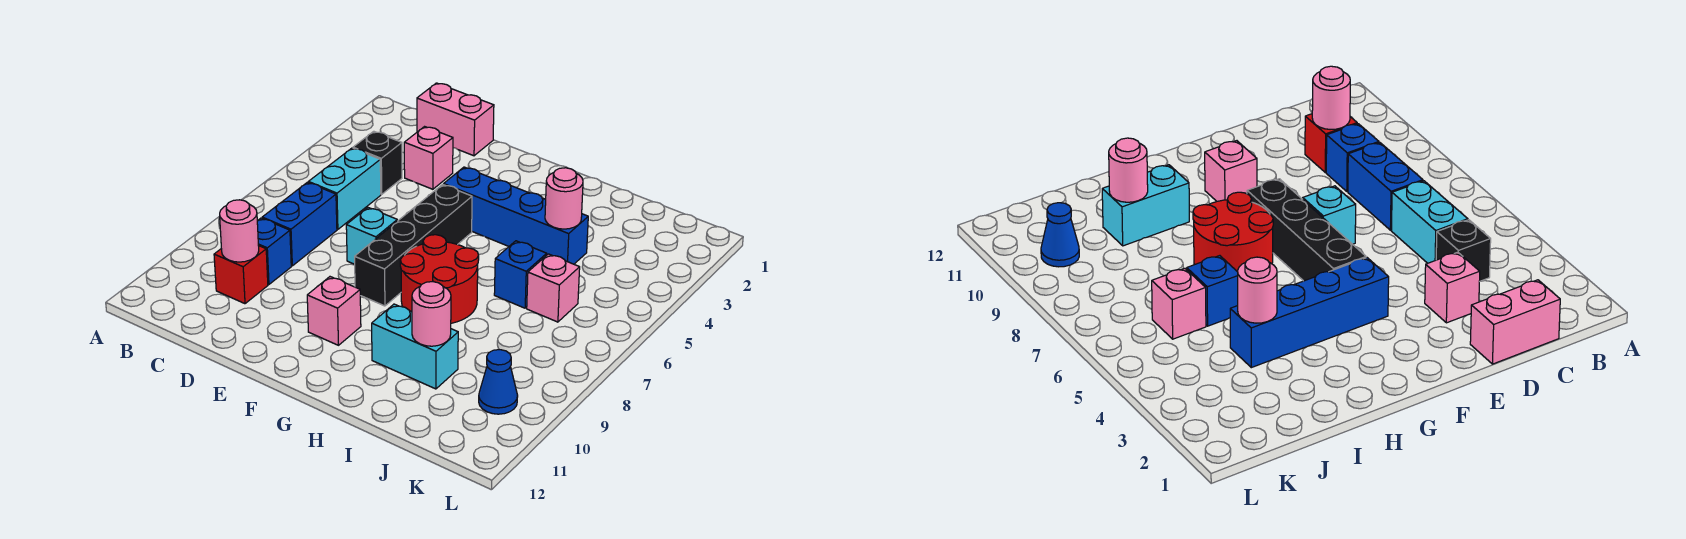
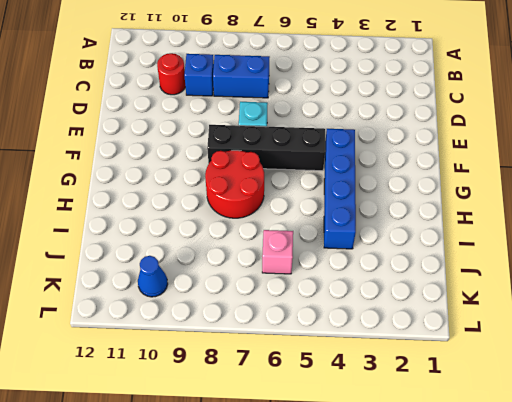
red round brick C10 level 1 -> red brick C10 level 1
none -> pink brick C1:D1 level 1
none -> black brick C4 level 1
none -> cyan brick C5:C6 level 1

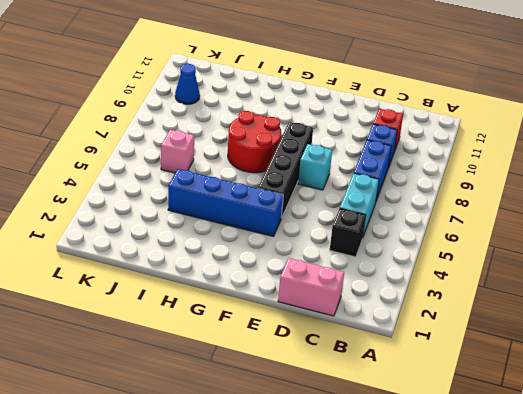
none -> pink brick D3 level 1
none -> pink brick F10 level 1
none -> cyan brick H10:I10 level 1

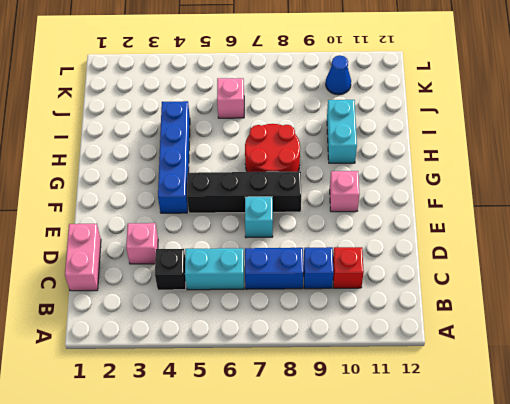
none -> blue brick I6 level 1
none -> pink round brick C10 level 2
none -> pink round brick I4 level 2

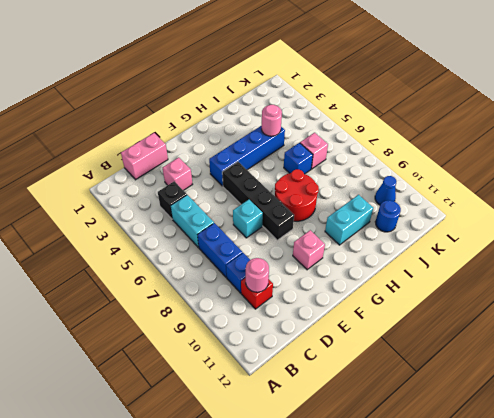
blue round brick J11 level 1 -> none
none -> pink round brick I10 level 2

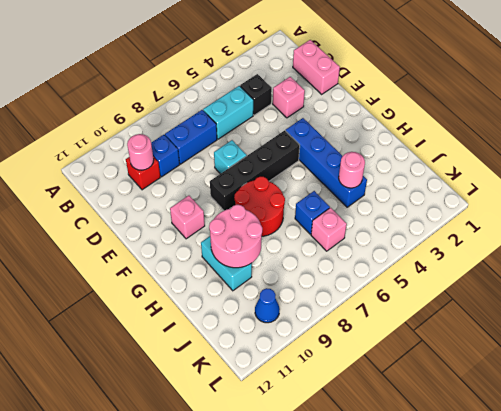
pink round brick H9:I10 level 2 -> pink round brick I10 level 2

